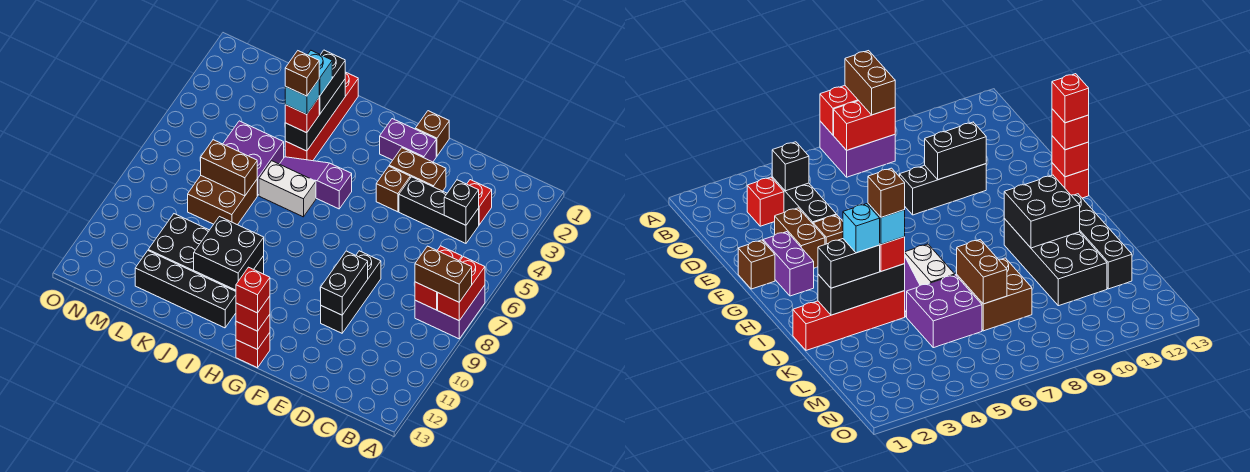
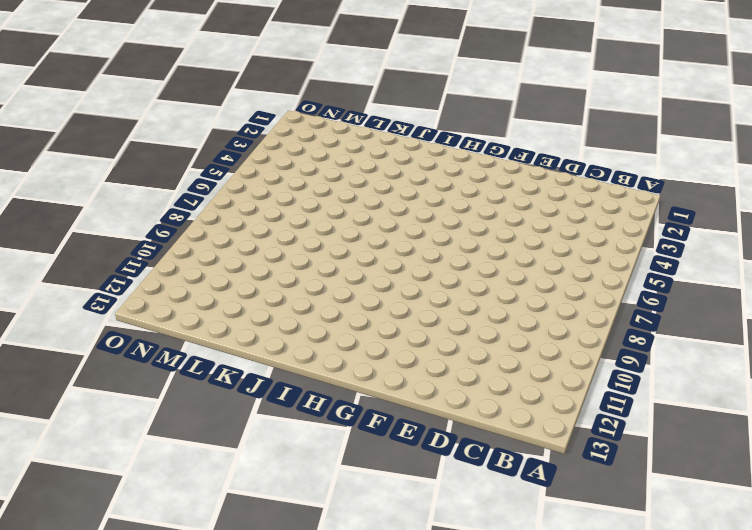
none -> purple brick A7:B8 level 1
none -> red brick C3 level 1
none -> black brick C4:E4 level 1
none -> brown brick E3:F3 level 1

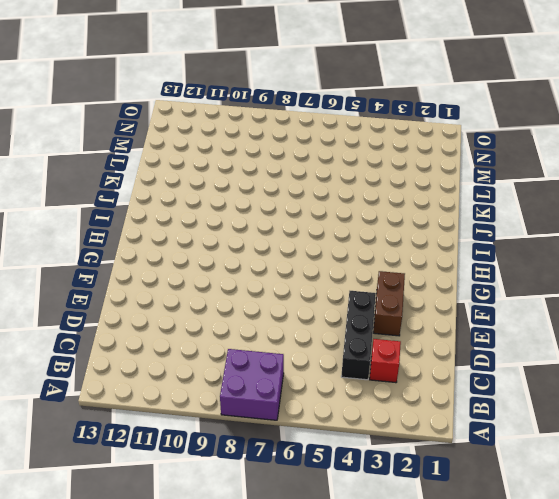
none -> black brick E8:E10 level 1
none -> brown brick F1 level 1
none -> purple brick F2:G2 level 1
none -> brown brick F4 level 1

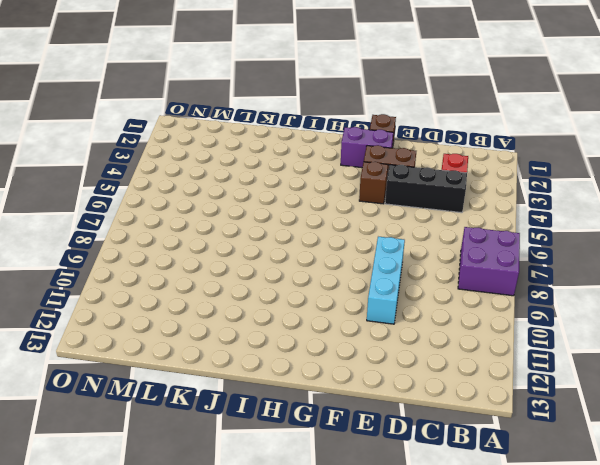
cyan brick E8:E10 level 1 -> black brick E8:E10 level 1
none -> red brick G13 level 1
none -> purple slope H5:J5 level 1 top H
none -> white brick I6:J6 level 1
none -> black brick I10:L11 level 1

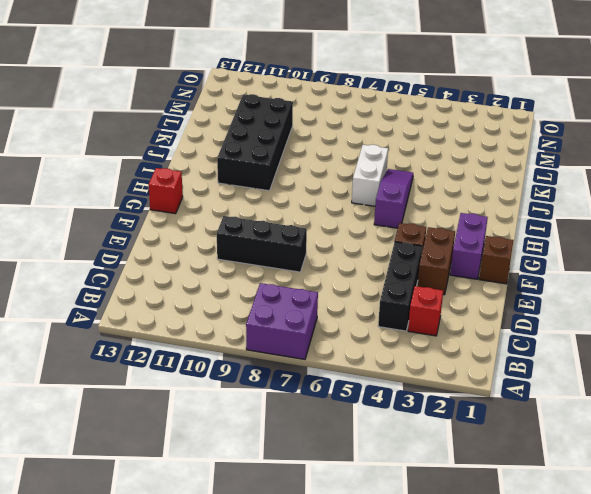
none -> black brick I12:L12 level 1
none -> red brick J1:J4 level 1
none -> purple brick K5:L6 level 1
none -> brown brick K7:L8 level 1

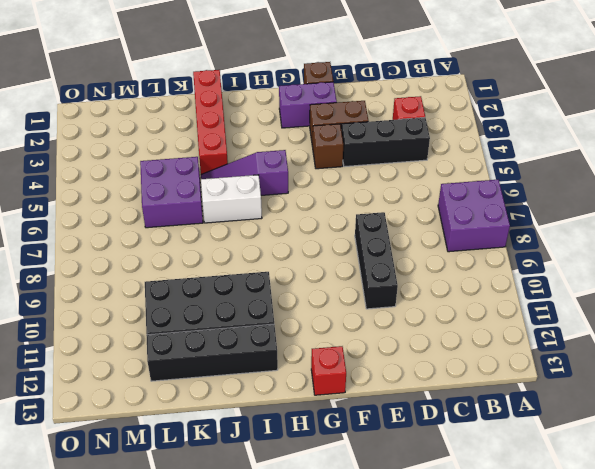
none -> brown brick K7:L8 level 1
none -> red brick A7:A8 level 2
none -> red brick B7:B8 level 2
none -> black brick C4 level 2

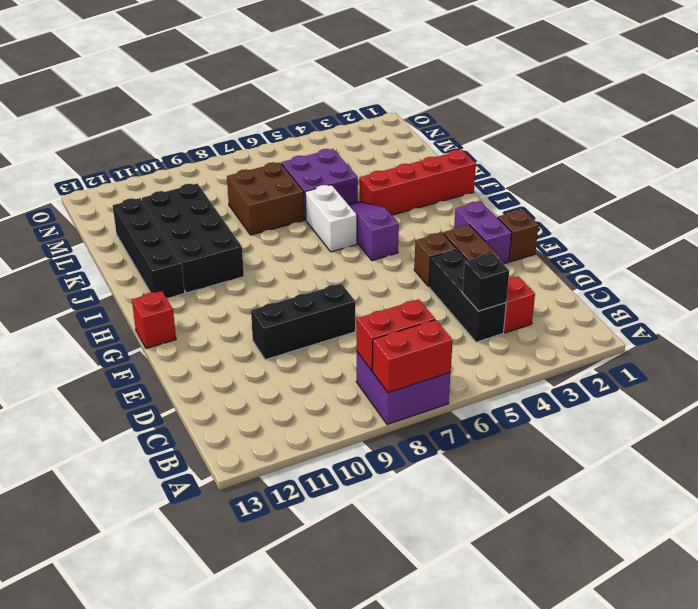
none -> black brick E9:E10 level 2
none -> red brick G13 level 2
none -> black brick I10:J11 level 2
none -> black brick J2:J4 level 2

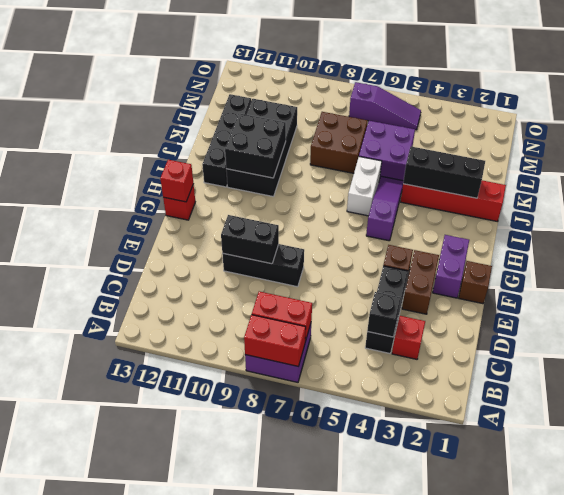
purple slope N5:N7 level 1 top 7 -> none
none -> brown brick K7:L7 level 2
none -> brown brick A8:B8 level 3
none -> red brick G13 level 3
none -> black brick J2:J3 level 3

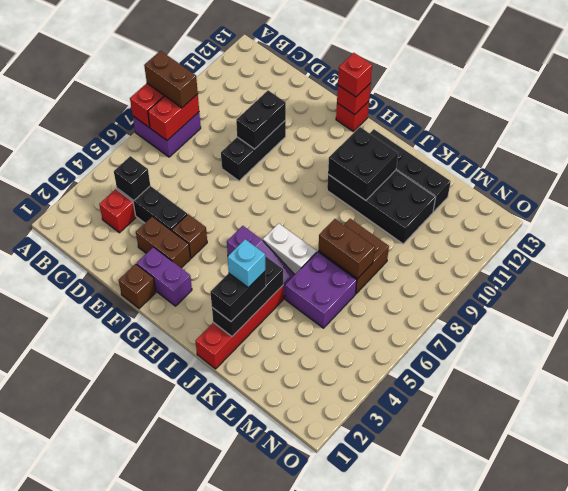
none -> red brick J4 level 3
none -> red brick G13 level 4
none -> cyan brick J4 level 4
none -> brown brick J4 level 5

